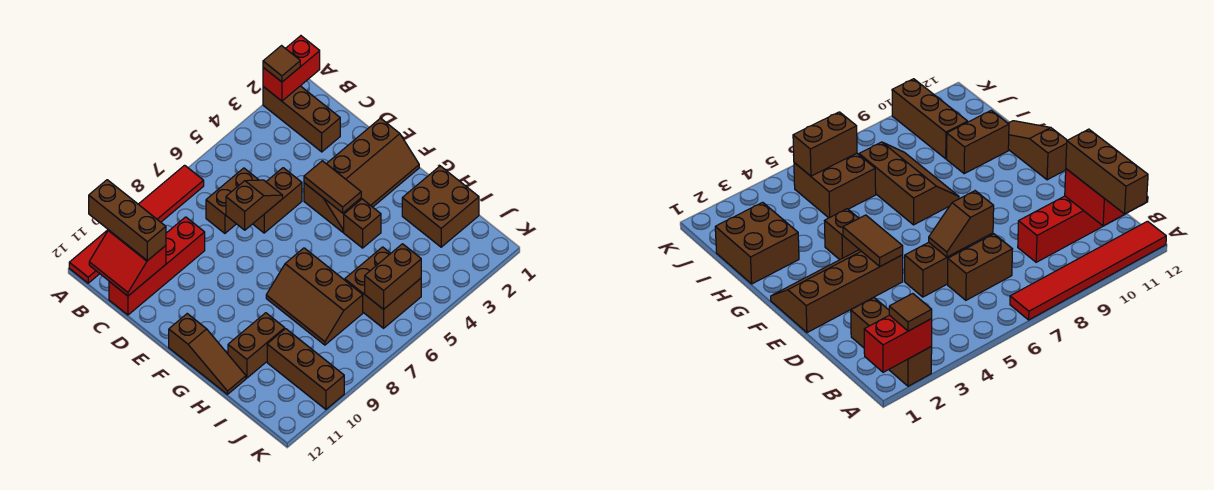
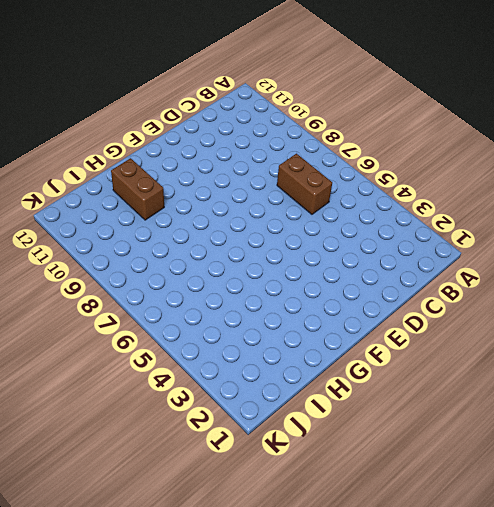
none -> brown brick A2:C2 level 1
none -> red tile A7:A12 level 1
none -> red brick C9:C12 level 1

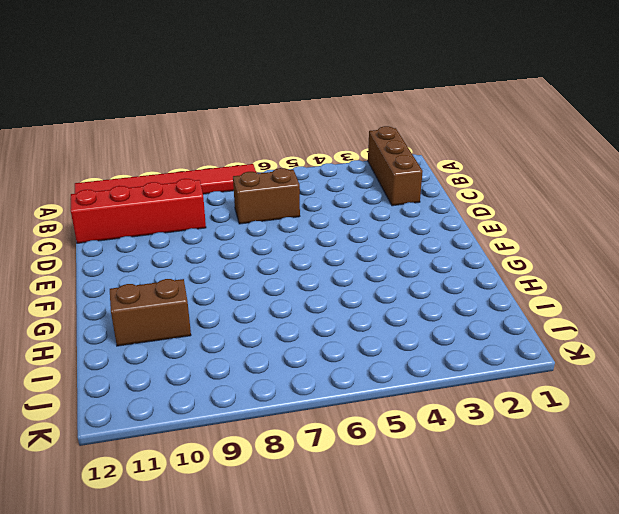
none -> brown brick D5:D6 level 1
none -> brown slope E1:F4 level 1 top E
none -> brown slope F12:H12 level 1 top F

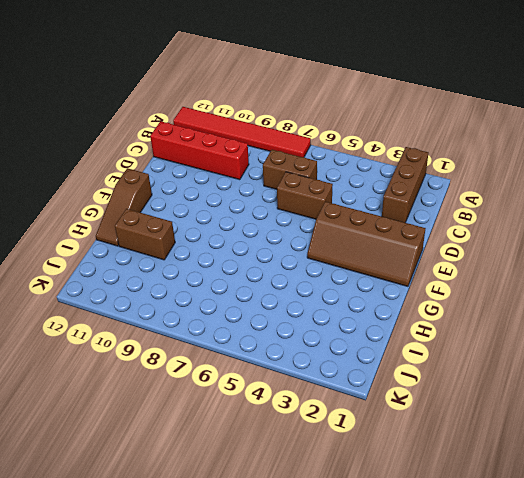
none -> brown brick G4 level 1
none -> brown slope G7:I8 level 1 top 7
none -> brown brick H1:I2 level 1

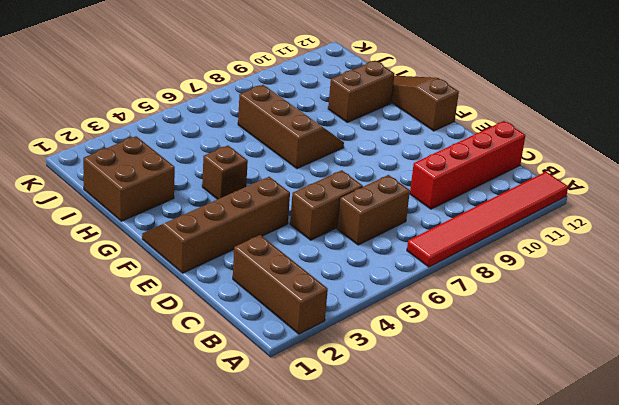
none -> brown brick I5:J6 level 1
none -> brown brick I10:K10 level 1
none -> red brick A1:A2 level 2

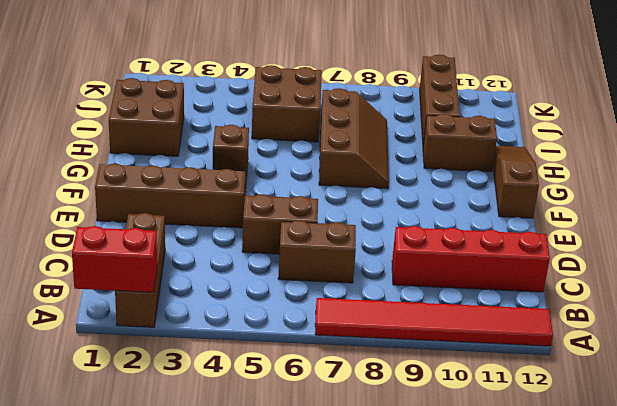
none -> red slope B11:C12 level 2 top 11
none -> brown slope D6:D7 level 2 top 7
none -> brown tile E4:F4 level 2

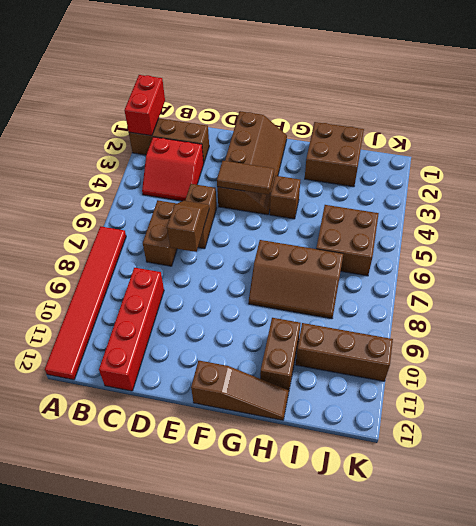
red slope B3:C4 level 1 top 3 -> red slope B11:C12 level 2 top 11
none -> brown brick J5:J6 level 2
none -> brown tile A2 level 3
none -> brown brick A11:C11 level 3

